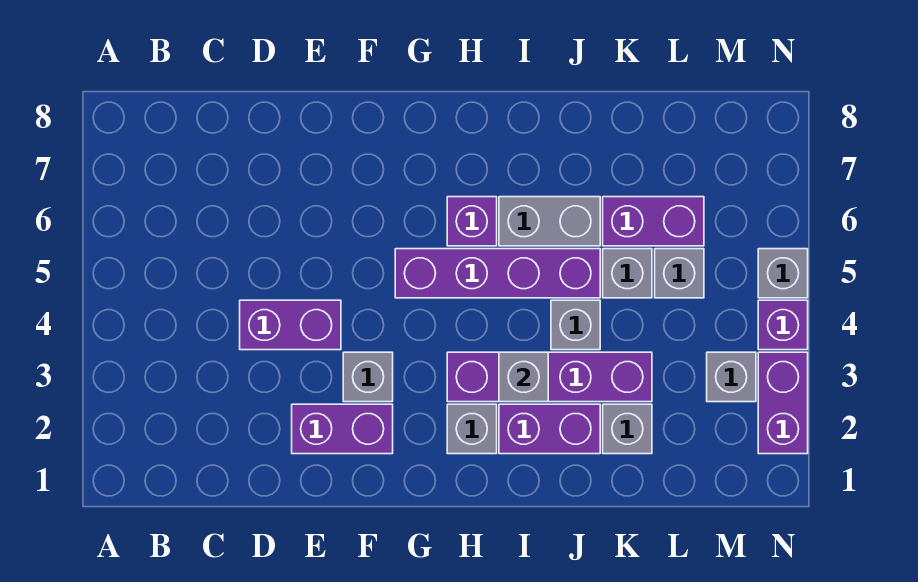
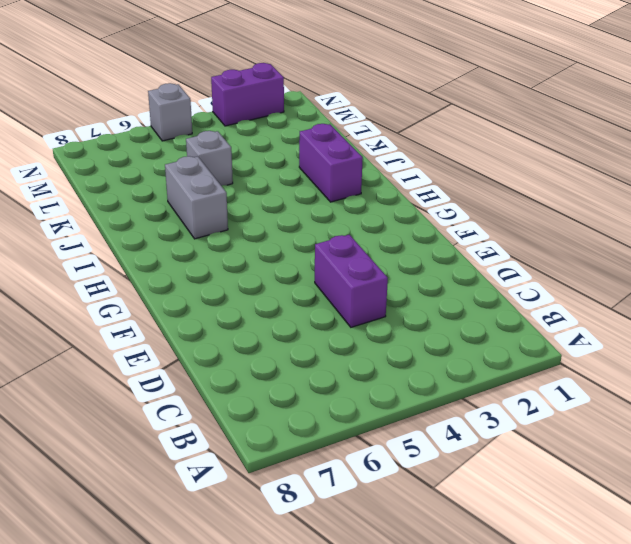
none -> purple brick E2:F2 level 1
none -> grey brick F3 level 1
none -> purple brick G5:J5 level 1

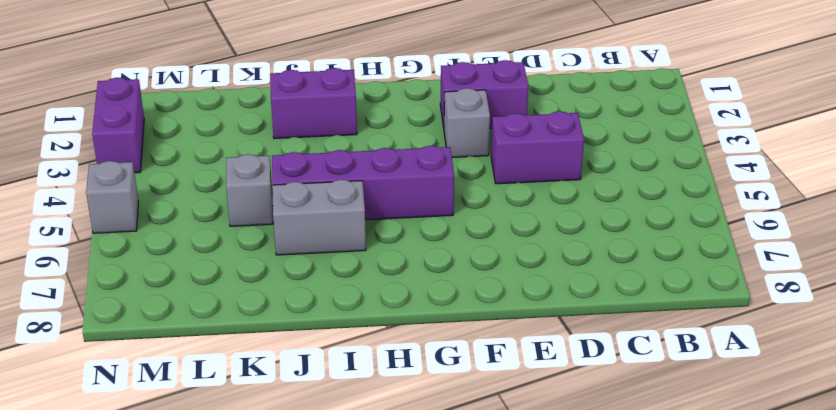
none -> grey brick H2 level 1
none -> purple brick H3:K3 level 1
none -> purple brick H6 level 1

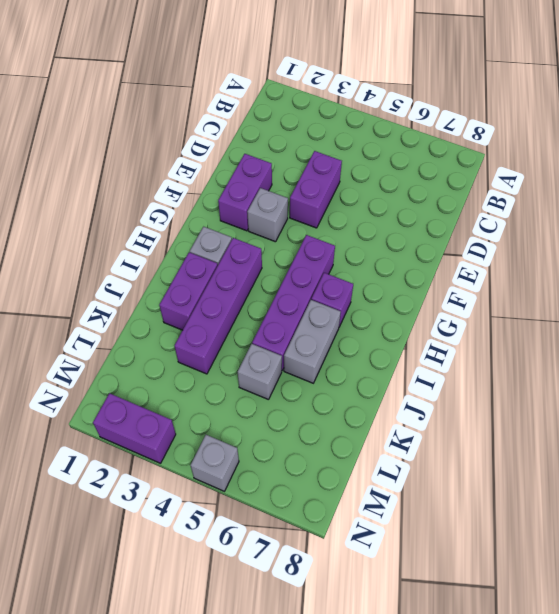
none -> grey brick J4 level 1
none -> grey brick K2 level 1
none -> purple brick K6:L6 level 1

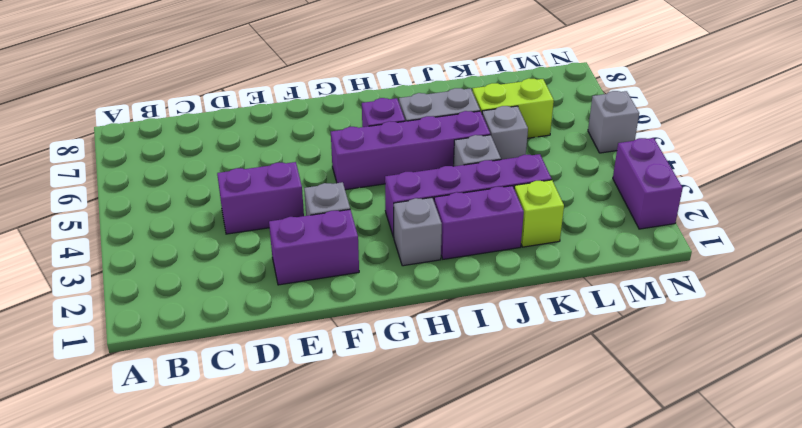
lime brick K2 level 1 -> grey brick K2 level 1
lime brick K6:L6 level 1 -> purple brick K6:L6 level 1
none -> grey brick L5 level 1
none -> grey brick M3 level 1
none -> purple brick N4 level 1

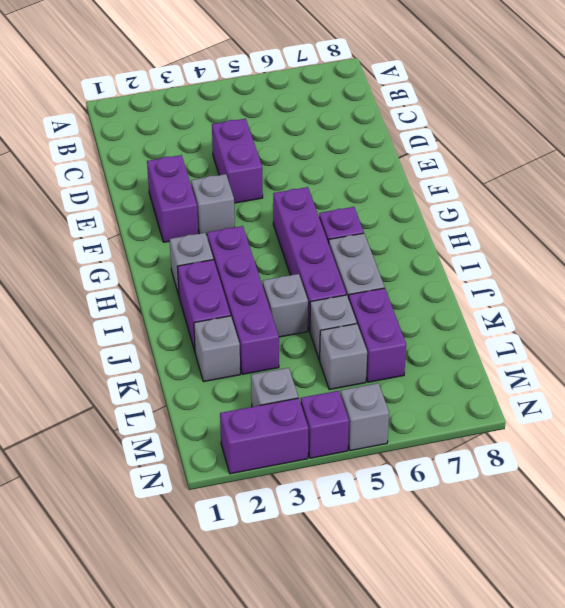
none -> grey brick I3 level 2

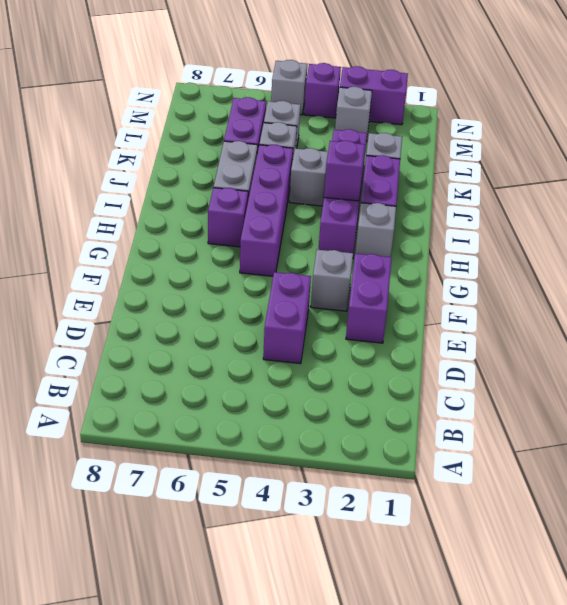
purple brick I3 level 2 -> grey brick I3 level 2

